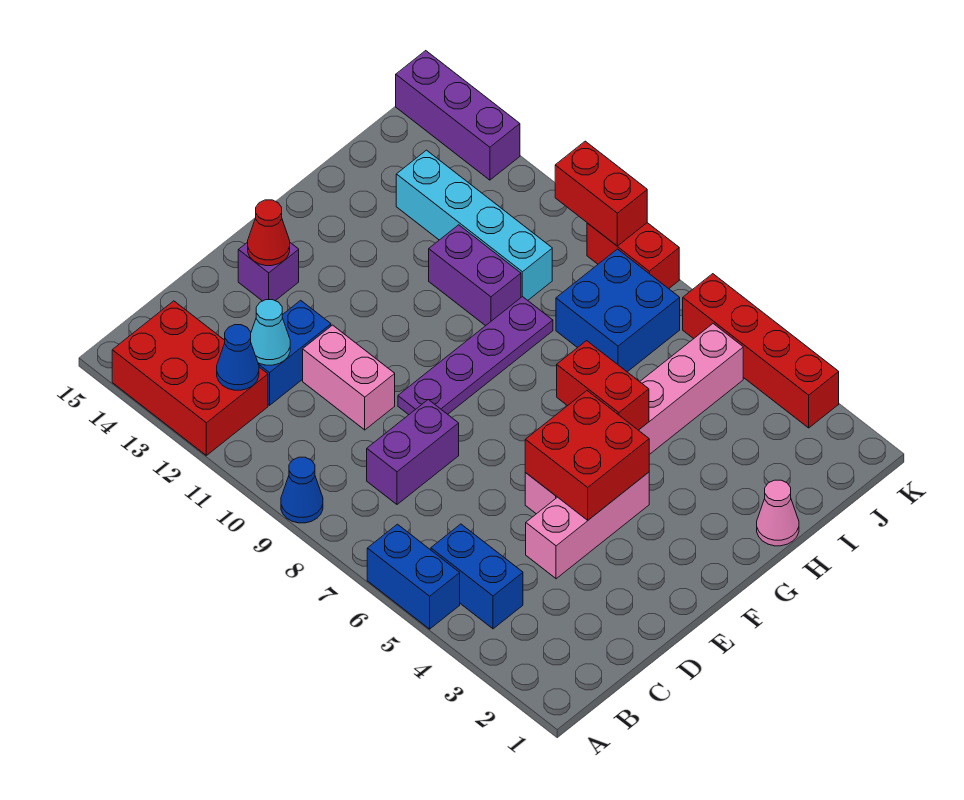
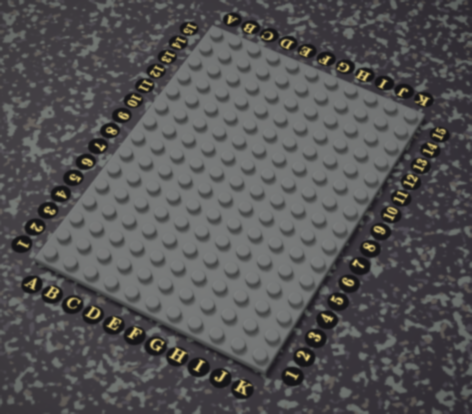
none -> blue brick A5:A6 level 1
none -> blue cone A9 level 1
none -> red brick A12:B14 level 1

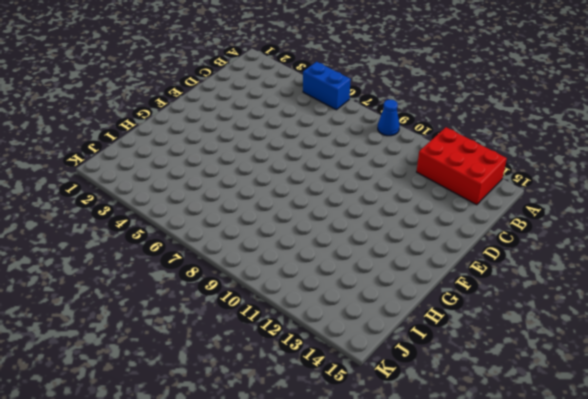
none -> blue brick B4:B5 level 1
none -> purple brick C8:D8 level 1
none -> blue brick C12:D12 level 1

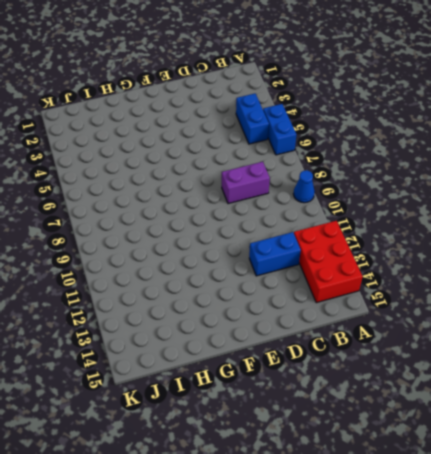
none -> pink brick D4:F4 level 1
none -> pink brick D10:D11 level 1
none -> pink brick E5:J5 level 1

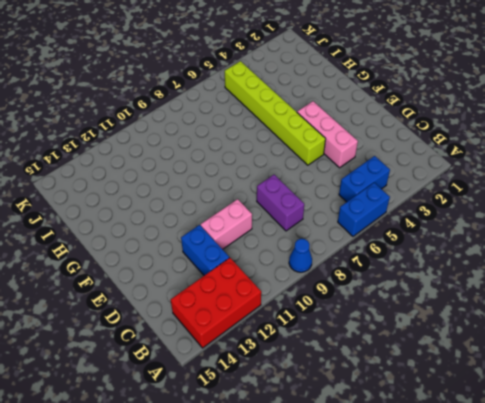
lime brick E5:J5 level 1 -> pink brick E5:J5 level 1
none -> purple plate E9:H9 level 1
none -> purple brick E14 level 1
none -> pink cone H1 level 1

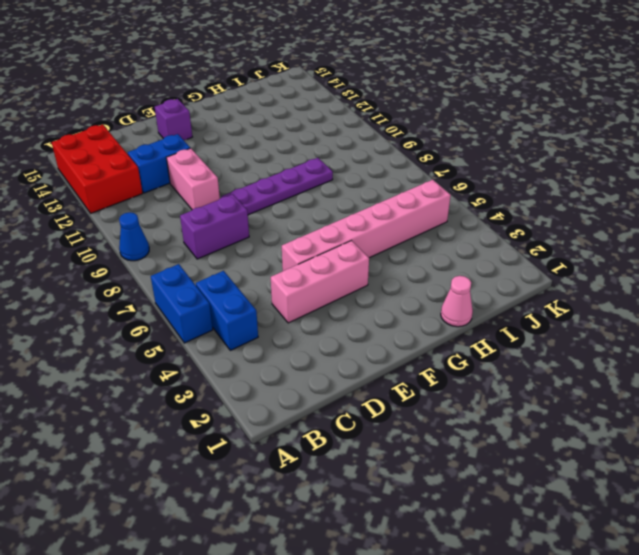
none -> purple brick H10:H11 level 1
none -> blue brick I7:J8 level 1
none -> cyan brick I10:I13 level 1

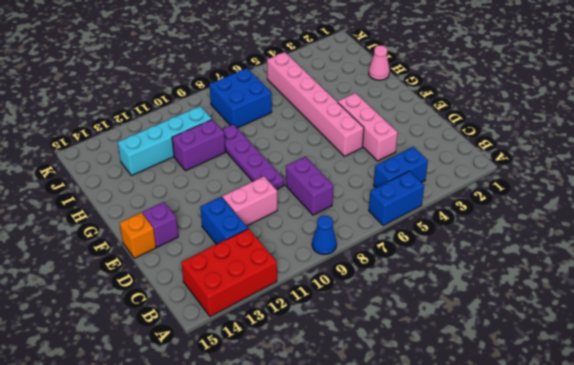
orange brick E15 level 1 -> none
none -> red brick K3:K6 level 1
none -> red brick K8:K9 level 1
none -> purple brick K13:K15 level 1

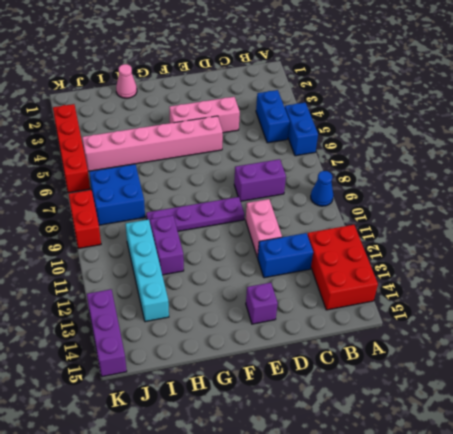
none -> blue cone B12 level 2
none -> cyan cone C12 level 2
none -> red brick E4:F5 level 2

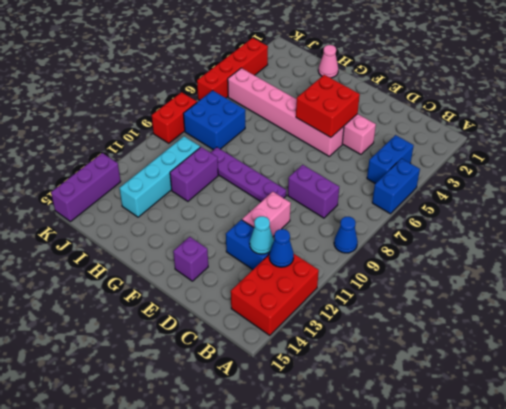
none -> red cone E14 level 2
none -> red brick G5:G6 level 2
none -> red brick K9:K10 level 2

